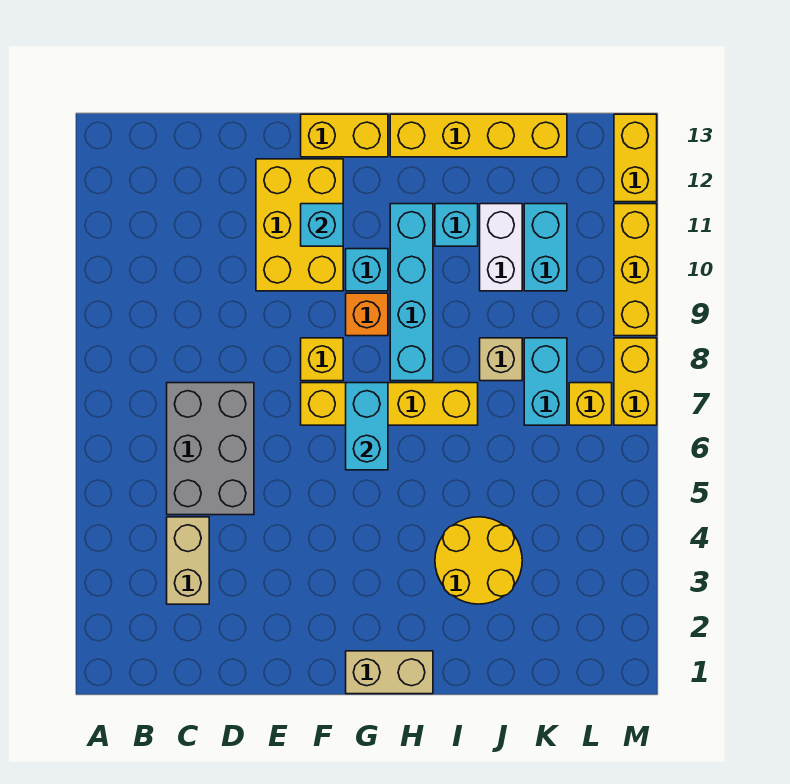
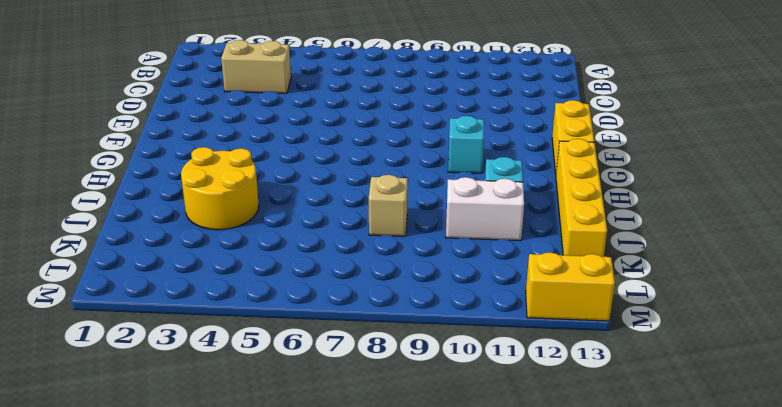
none -> grey brick C5:D7 level 1
none -> yellow brick E10:F12 level 1
none -> yellow brick F7:I7 level 1

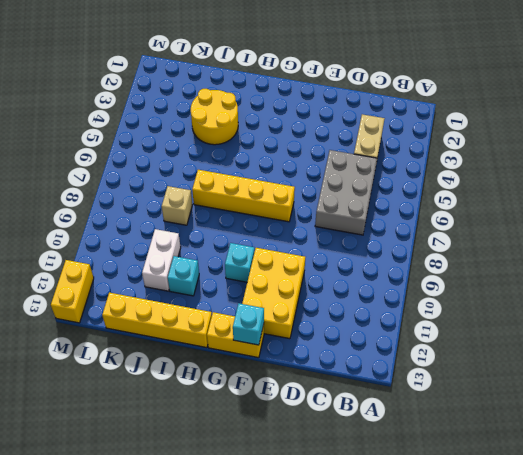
cyan brick F13 level 2 -> cyan brick F11 level 2
none -> yellow brick F8 level 1
none -> tan brick G1:H1 level 1
none -> orange brick G9 level 1

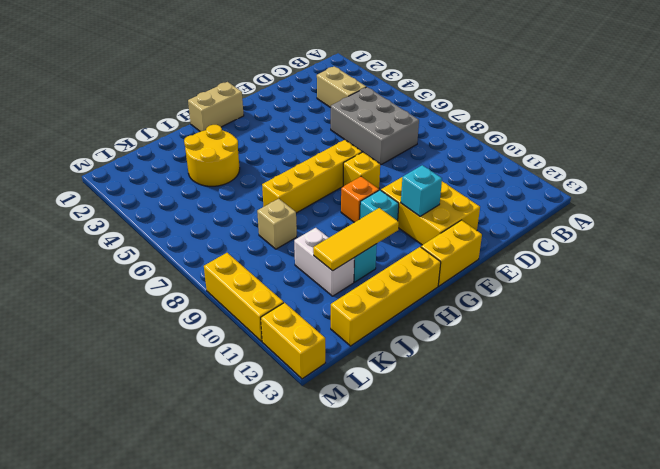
yellow tile H11:J11 level 2 -> none
none -> cyan brick H8:H11 level 1
none -> cyan brick K7:K8 level 1
none -> cyan brick K10:K11 level 1

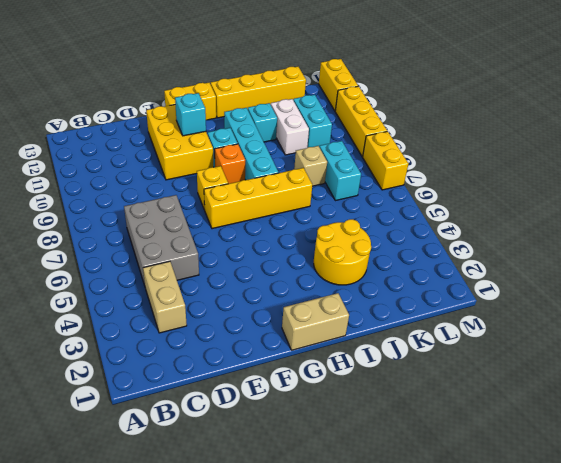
none -> yellow brick L7 level 1
none -> cyan brick G6:G7 level 2

